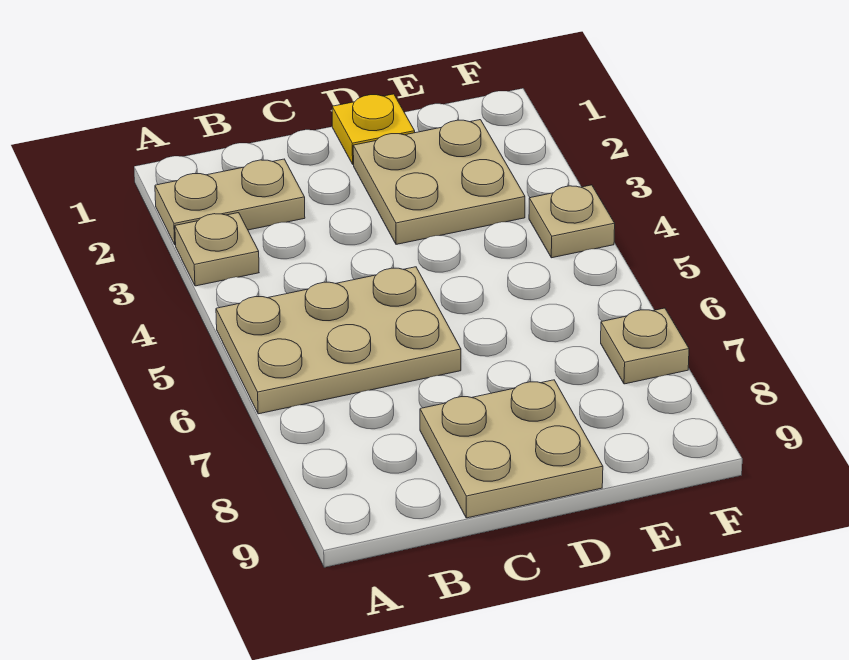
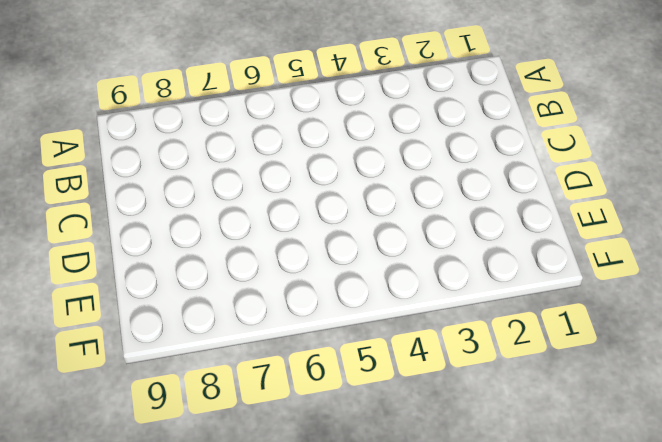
none -> tan plate A2:B2 level 1
none -> tan plate A3 level 1

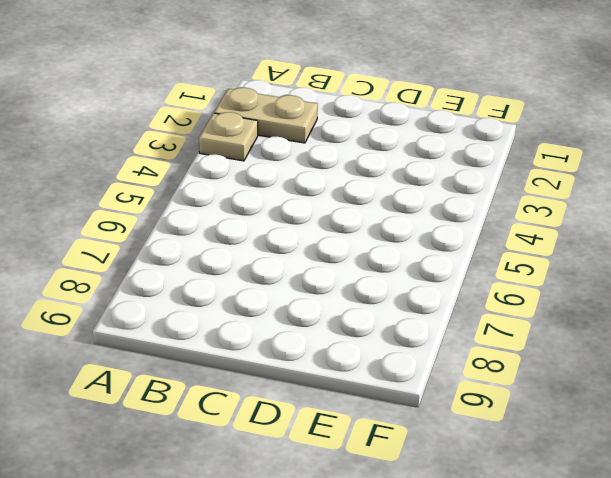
none -> tan plate A5:C6 level 1
none -> tan plate C8:D9 level 1

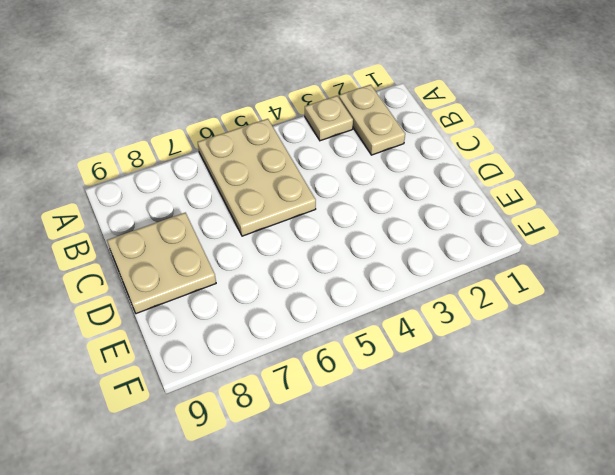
none -> yellow plate D1 level 1
none -> tan plate D2:E3 level 1

